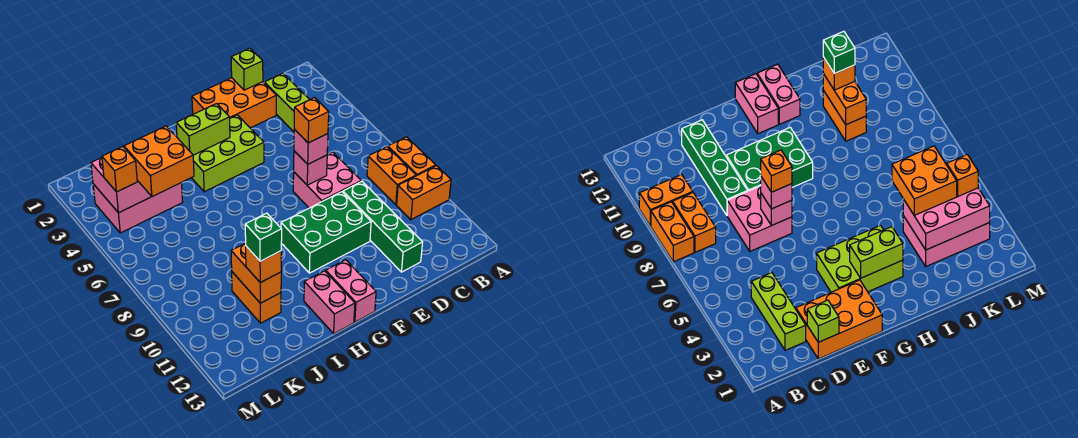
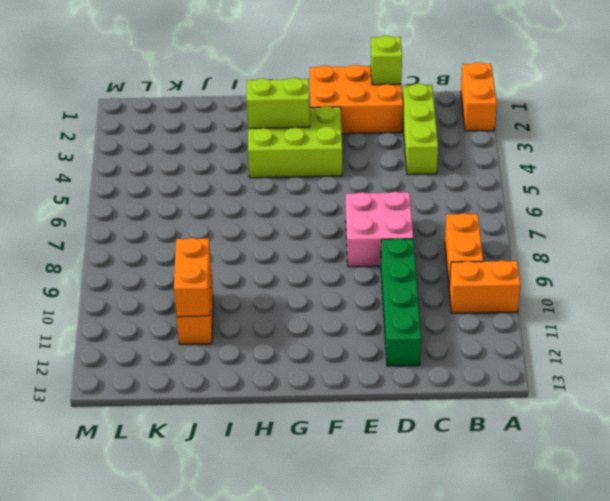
orange brick A1:A2 level 1 -> orange brick A8:A9 level 1
none -> green brick E9:G10 level 1
none -> pink brick G12:G13 level 1
none -> pink brick H12:H13 level 1

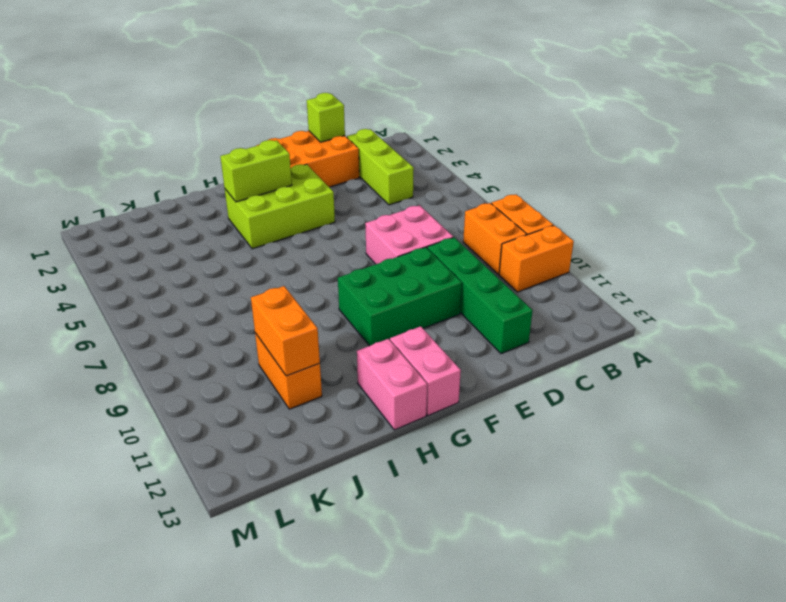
none -> pink brick J3:L4 level 1
none -> pink brick E7 level 2
none -> pink brick J3:L4 level 2

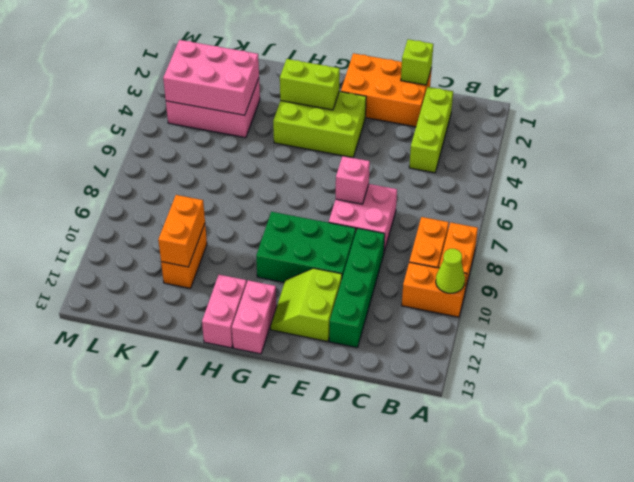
lime cone A10 level 2 -> none
lime slope E11:F12 level 1 top E -> none
none -> pink brick E7 level 3
none -> orange brick J4:K5 level 3
none -> orange brick J11 level 3

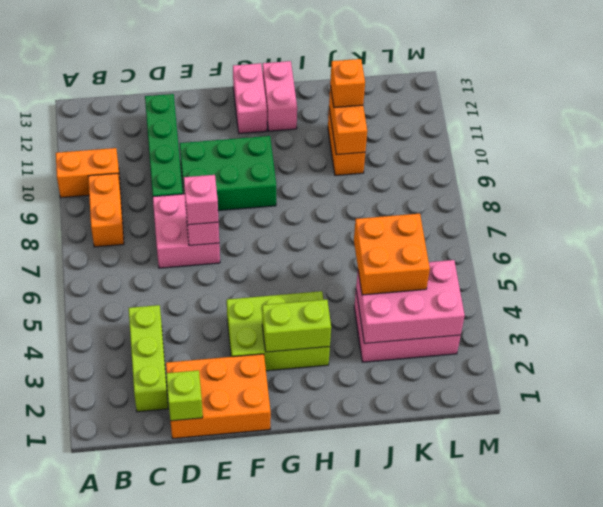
none -> orange brick A8:A9 level 1
none -> orange brick L4 level 3
none -> orange brick E7 level 4

